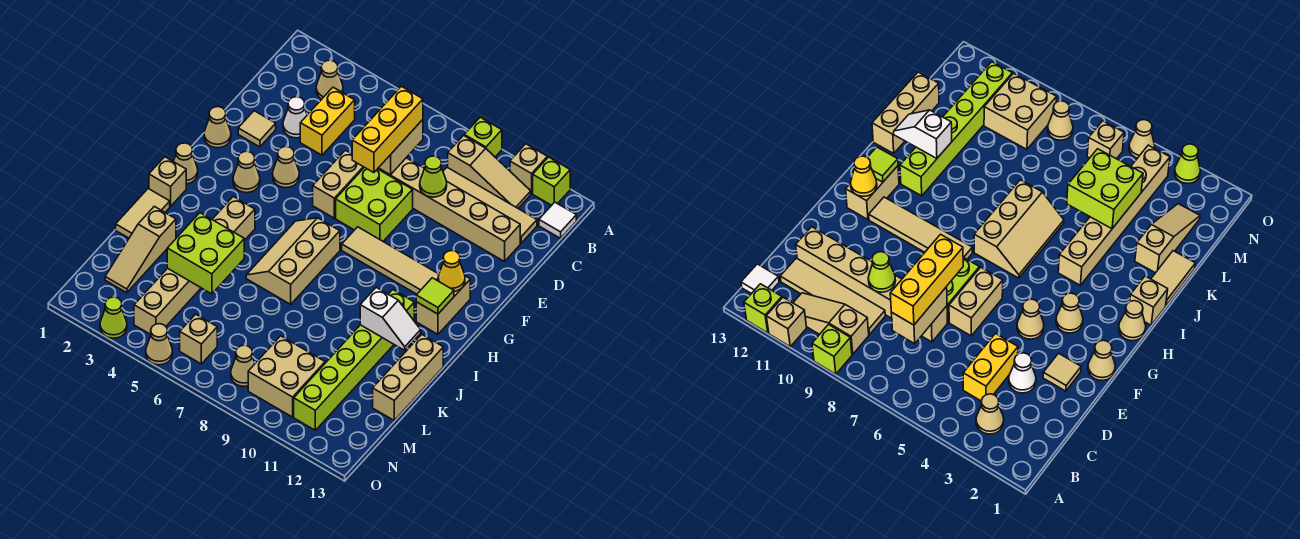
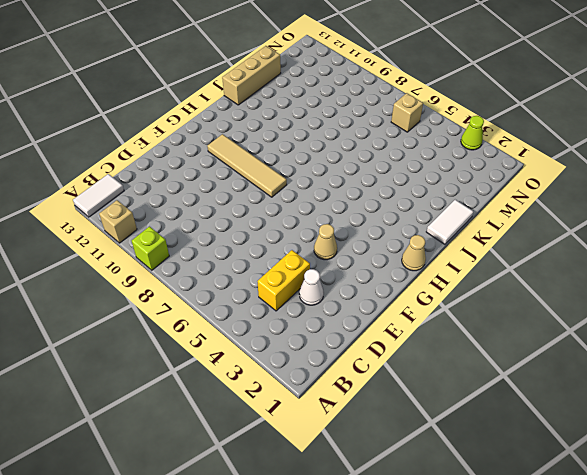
white tile A13:B13 level 1 -> white tile B13 level 1
white tile J1:K1 level 1 -> tan tile J1:K1 level 1
none -> lime brick A12 level 1
none -> tan cone B3 level 1
none -> tan slope B9:B11 level 1 top 9
none -> tan tile C9:C12 level 1

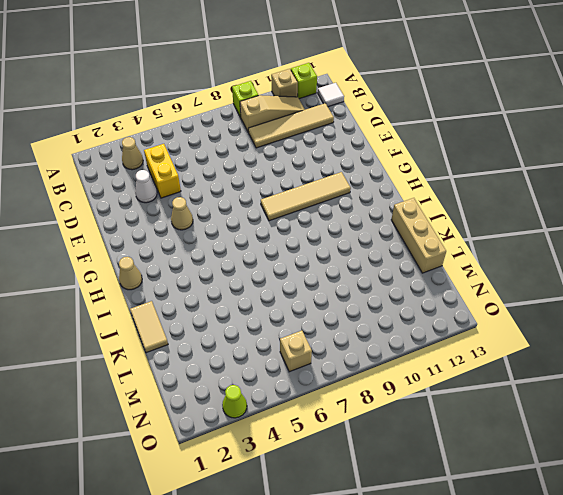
none -> tan brick D7:D12 level 1
none -> tan tile E2 level 1
none -> tan brick E6:F6 level 1
none -> lime brick E7:F8 level 1

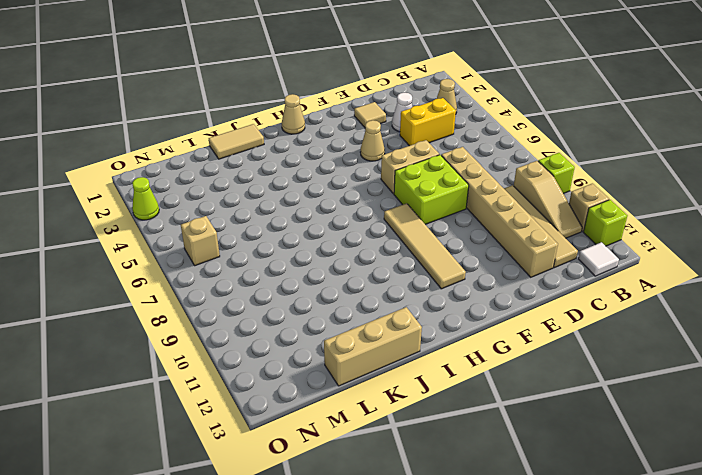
none -> tan cone F1 level 1
none -> tan cone G3 level 1
none -> tan brick G12:H12 level 1
none -> tan slope H6:J7 level 1 top 7

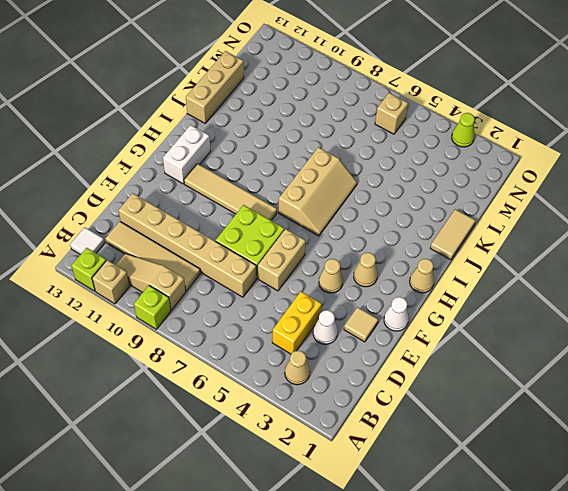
white cone F1 level 1 -> tan cone F1 level 1
white brick G12:H12 level 1 -> tan brick G12:H12 level 1
none -> tan brick I1 level 1
none -> tan brick I4:N4 level 1
none -> lime brick I11:N11 level 1
none -> tan slope K2:M2 level 1 top K

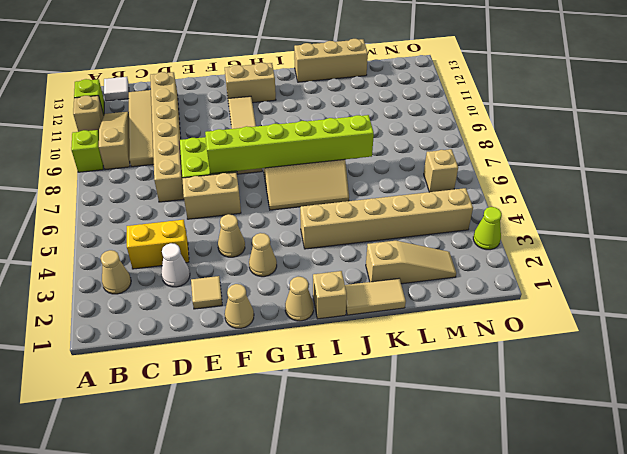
lime brick F7:K7 level 2 -> lime brick I11:N11 level 1
none -> tan brick M9:N10 level 1
none -> tan cone N8 level 1
none -> tan cone O5 level 1
none -> tan brick C7:D7 level 2

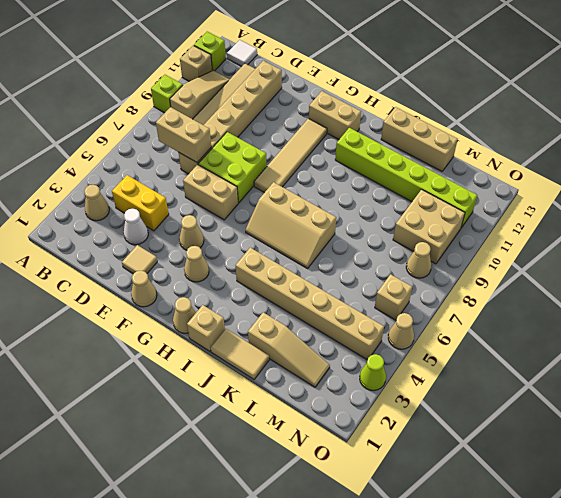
none -> lime cone D9 level 2
none -> yellow cone G12 level 2
none -> lime tile H12 level 2
none -> white slope J11:J12 level 2 top 11

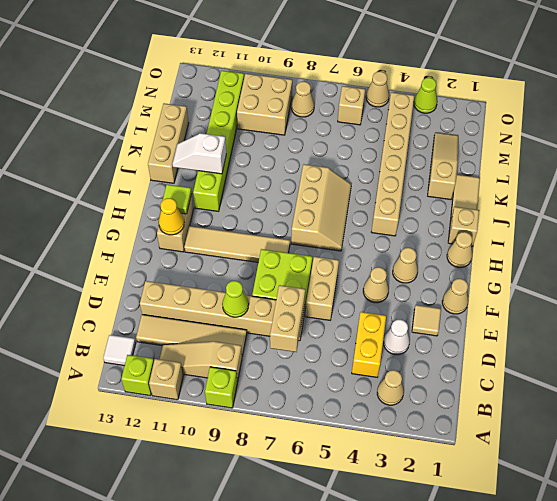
none -> lime brick K4:L5 level 2
none -> yellow brick C7:E7 level 3

